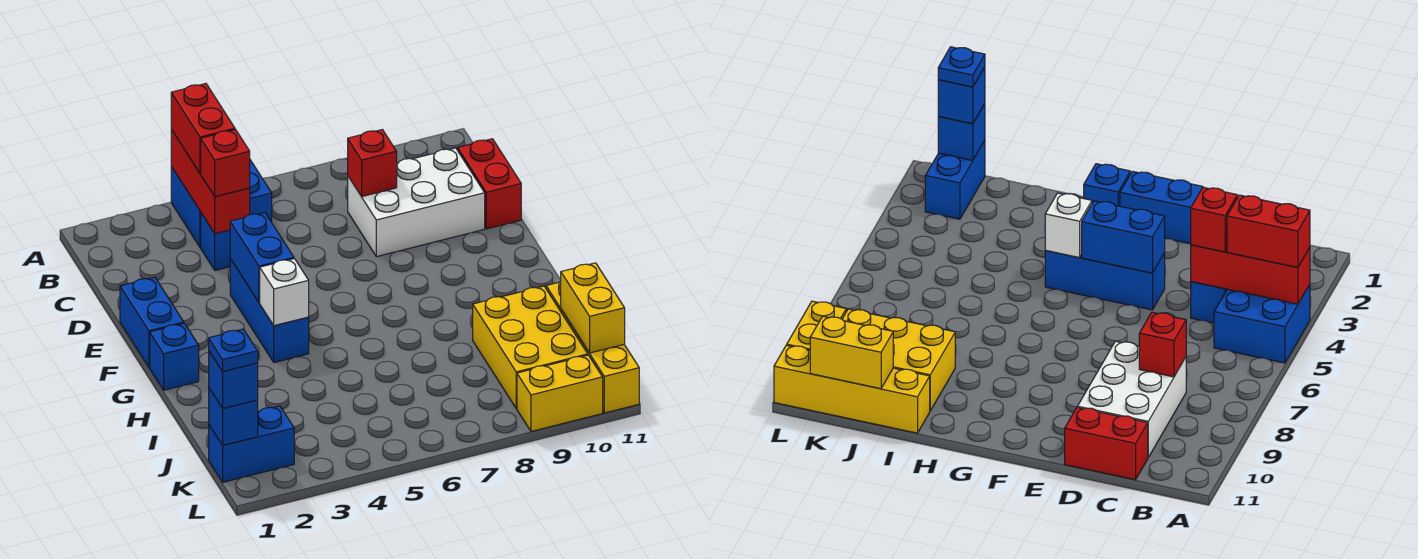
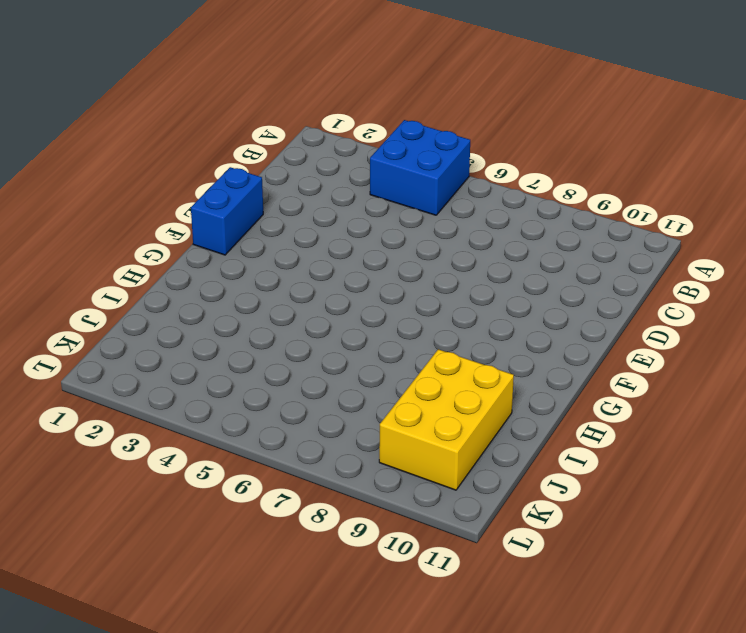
none -> blue brick C4 level 1
none -> white brick C8:D10 level 1
none -> red brick C11:D11 level 1

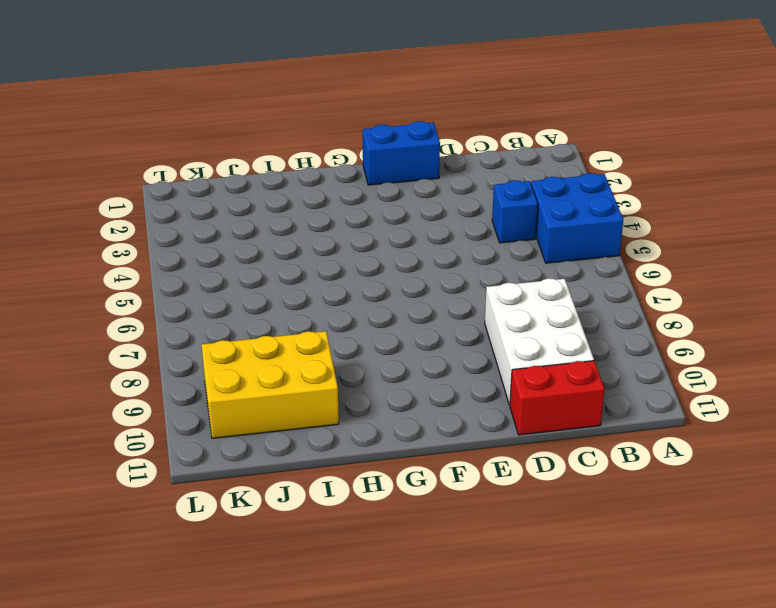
none -> blue brick E4:G4 level 1
none -> blue brick G1 level 1
none -> yellow brick I11:L11 level 1

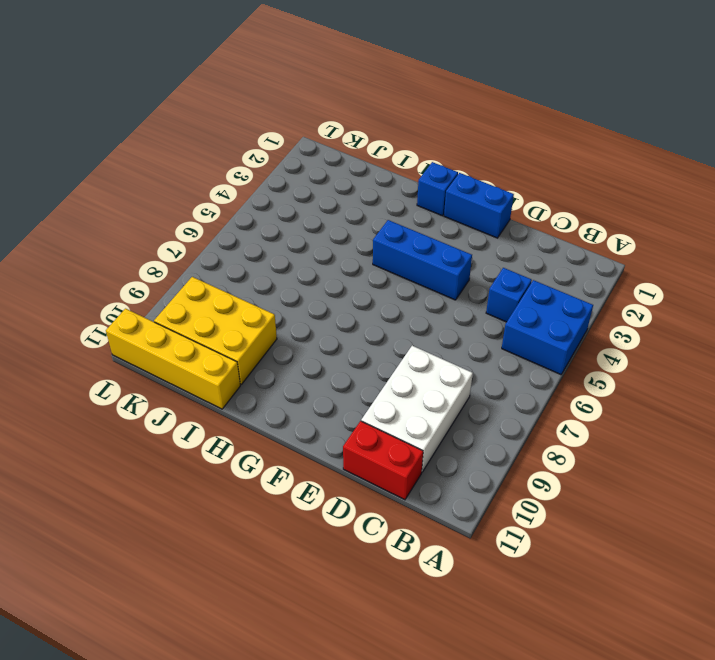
none -> blue brick K1:K2 level 1
none -> yellow brick L9:L10 level 1
none -> red brick A4:C4 level 2

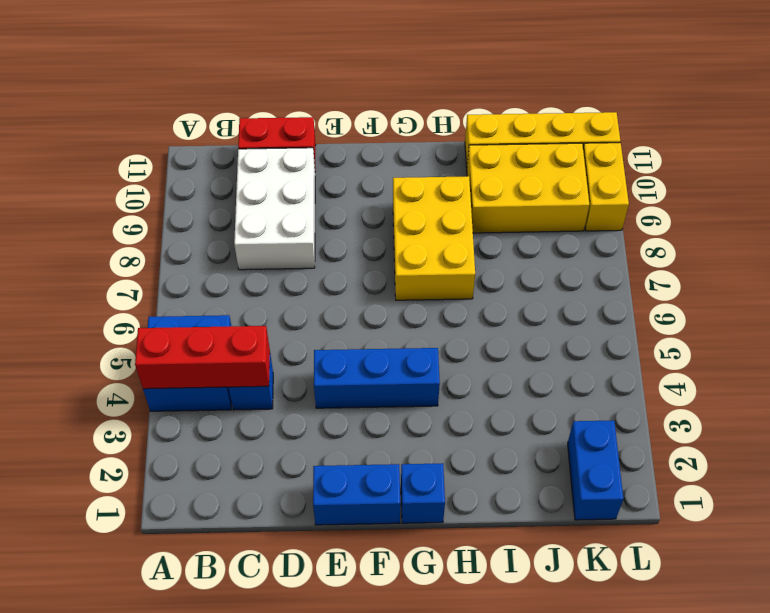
yellow brick G7:H9 level 1 -> none
none -> red brick C8 level 2
none -> blue brick E4:F4 level 2
none -> white brick G4 level 2

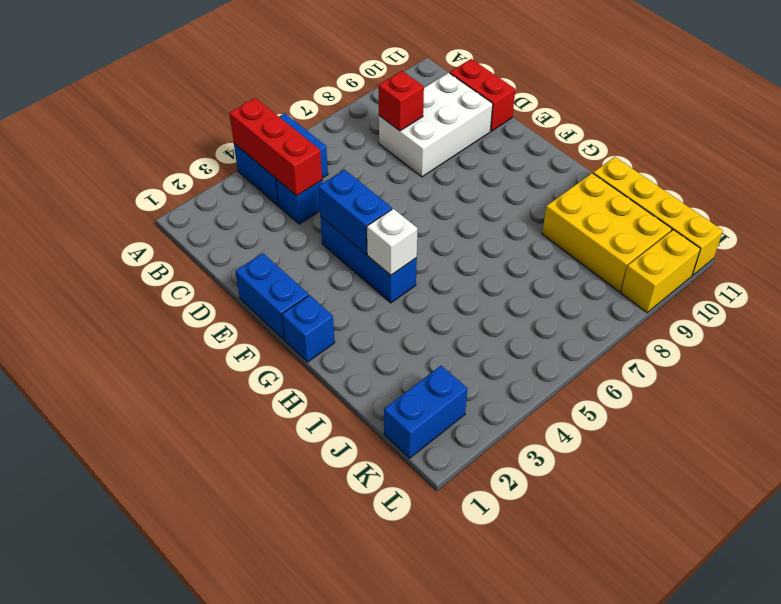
none -> yellow brick J11:K11 level 2
none -> blue brick K1 level 2
none -> red brick A4:B4 level 3

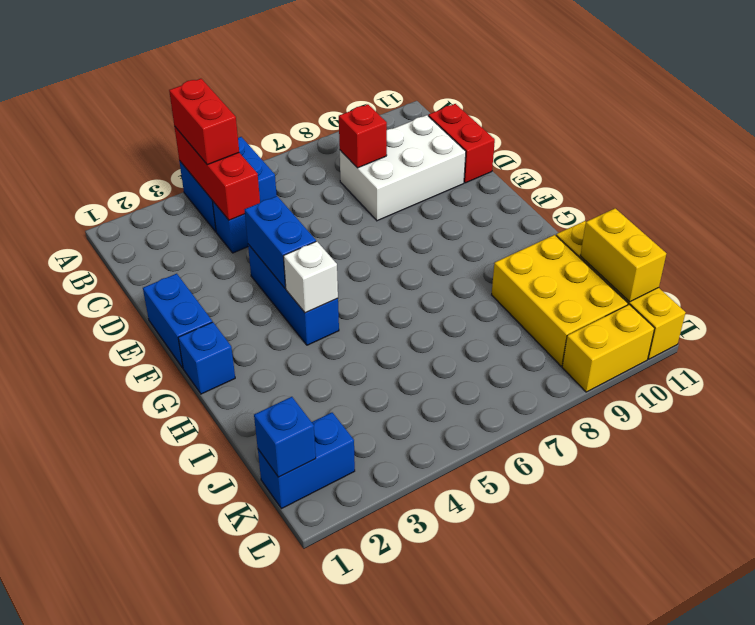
none -> red brick C4 level 3
none -> blue brick K1 level 3
none -> blue plate K1 level 4

